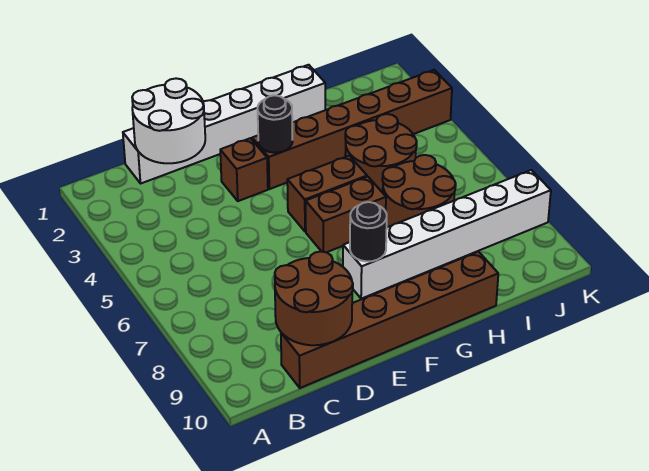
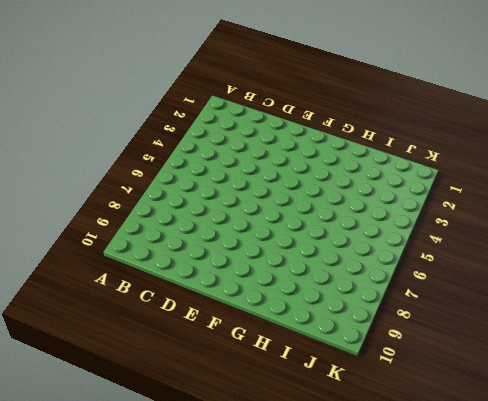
none -> white brick C1:H1 level 1
none -> brown brick C10:H10 level 1
none -> brown brick E3 level 1

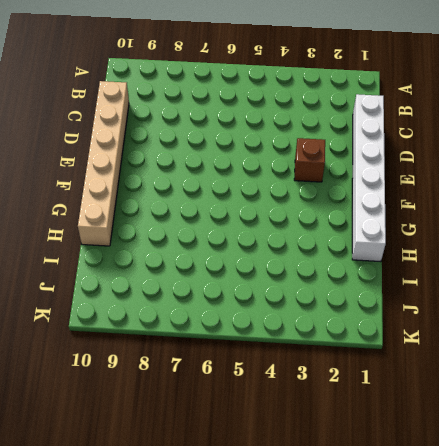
tan brick C10:H10 level 1 -> brown brick C10:H10 level 1
none -> brown brick F3:K3 level 1
none -> brown brick F5:G5 level 1
none -> brown brick F6:G6 level 1

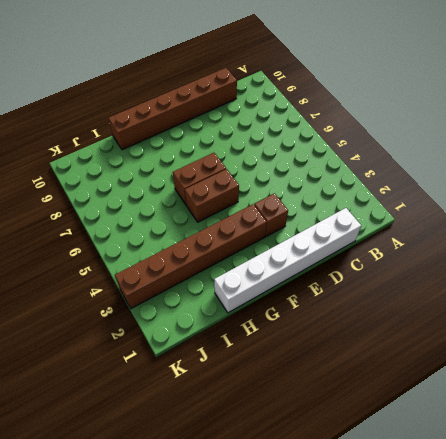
none -> white brick F8:K8 level 1
none -> brown round brick H4:I5 level 1
none -> brown round brick H6:I7 level 1

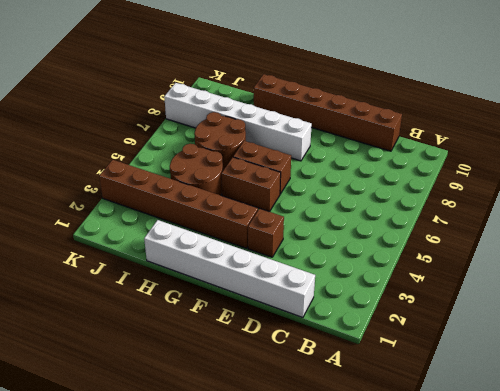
none -> white round brick C1:D2 level 2
none -> brown round brick C9:D10 level 2
none -> black round brick F3 level 2

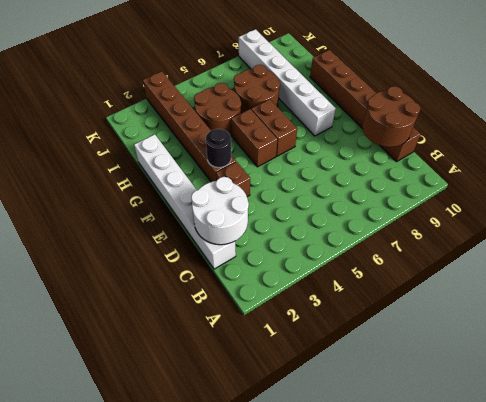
none -> black round brick F8 level 2

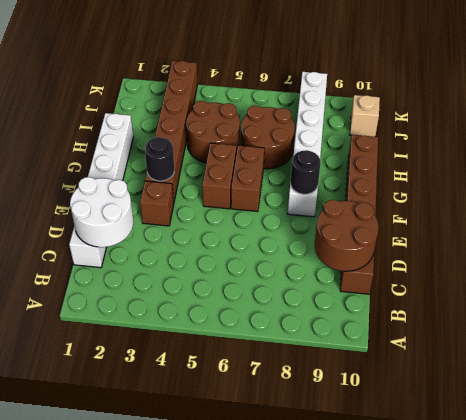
tan brick J10 level 1 -> none

